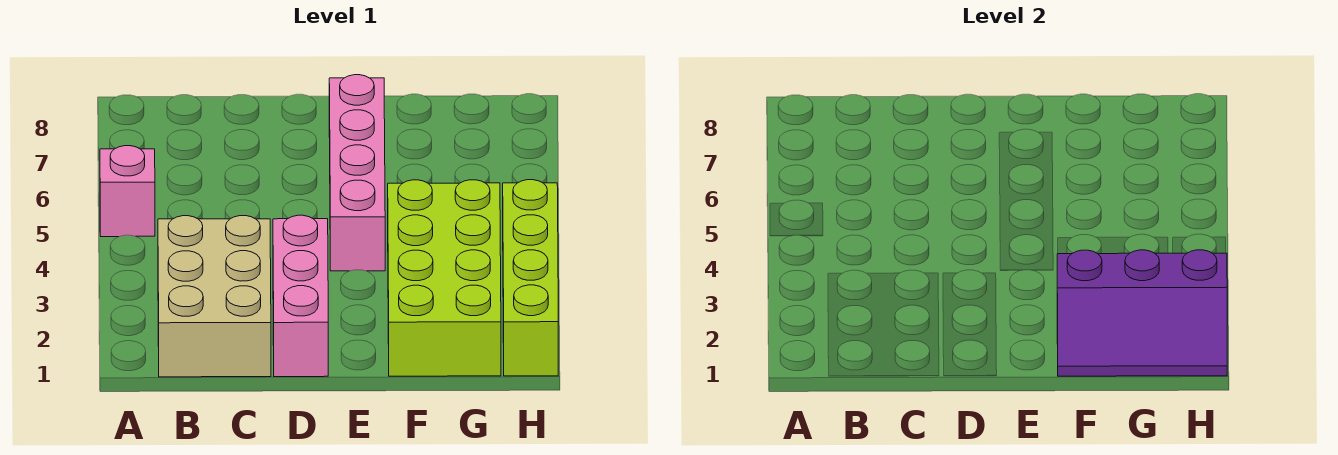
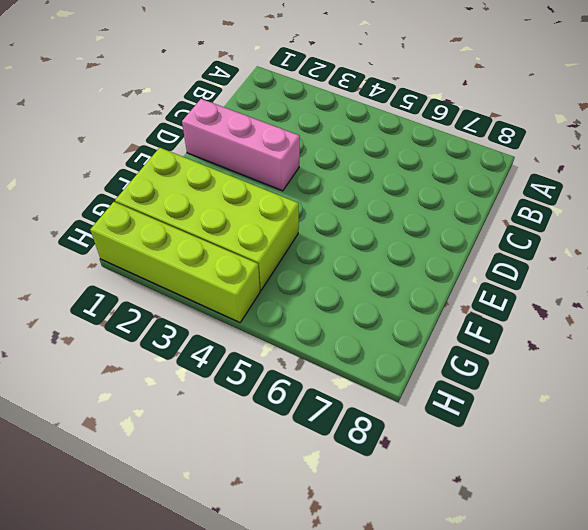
none -> pink brick A5 level 1
none -> tan brick B1:C3 level 1

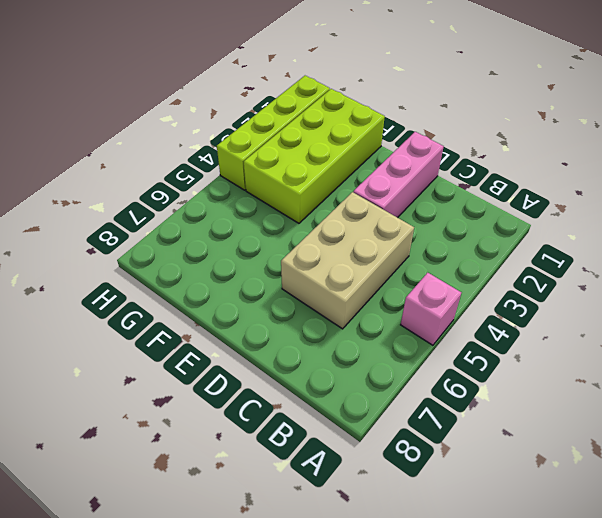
tan brick C4:D6 level 1 -> tan brick B1:C3 level 1
none -> pink brick E4:E7 level 1
none -> purple slope F1:H2 level 2 top 2

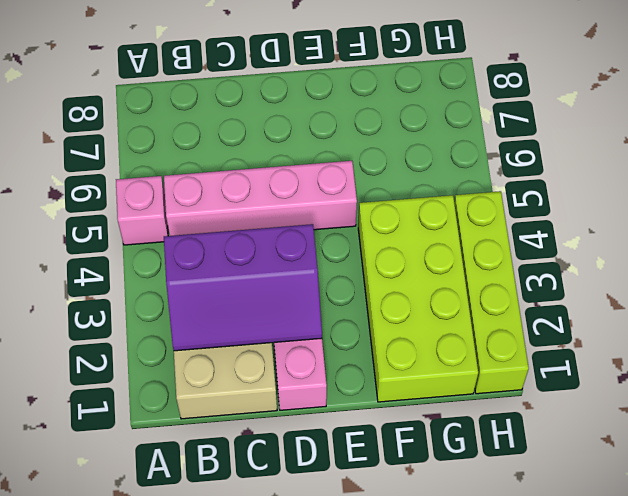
purple slope B2:D3 level 2 top 3 -> purple slope F1:H2 level 2 top 2
pink brick B5:E5 level 1 -> pink brick E4:E7 level 1

